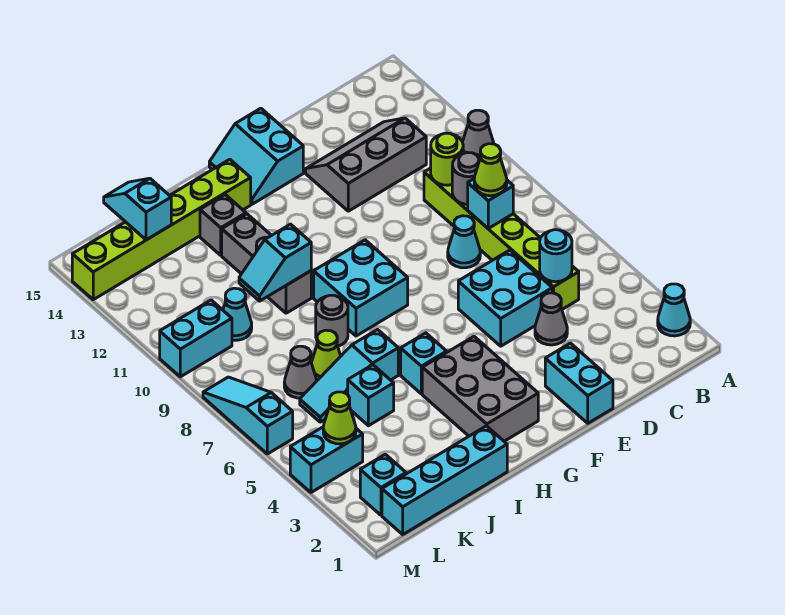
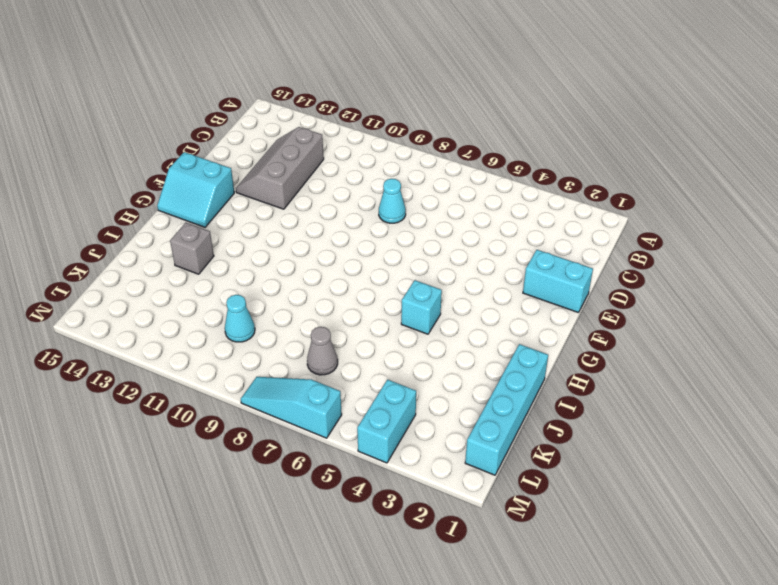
none -> cyan cone A2 level 1
none -> grey cone A11 level 1
none -> lime brick C5:C10 level 1
none -> grey cone D4 level 1

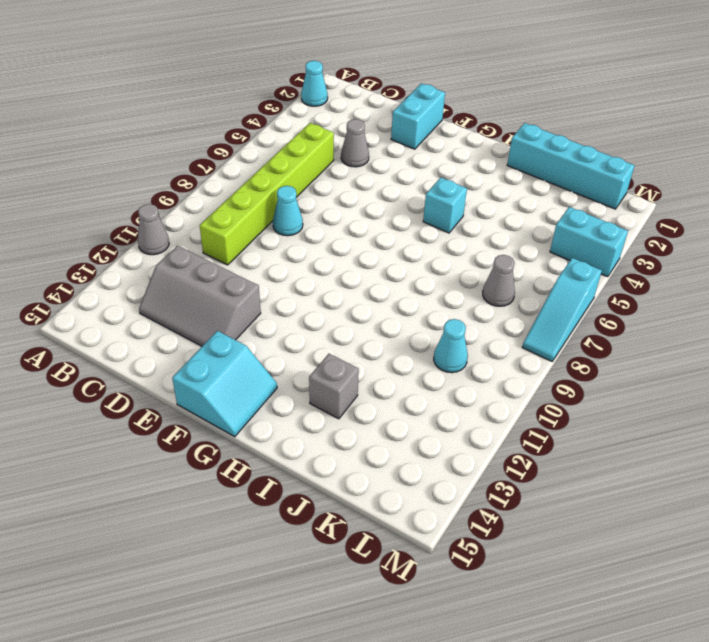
none -> cyan brick D5:E6 level 1
none -> grey brick G2:H4 level 1
none -> cyan brick G8:H9 level 1
none -> lime brick H14:M14 level 1

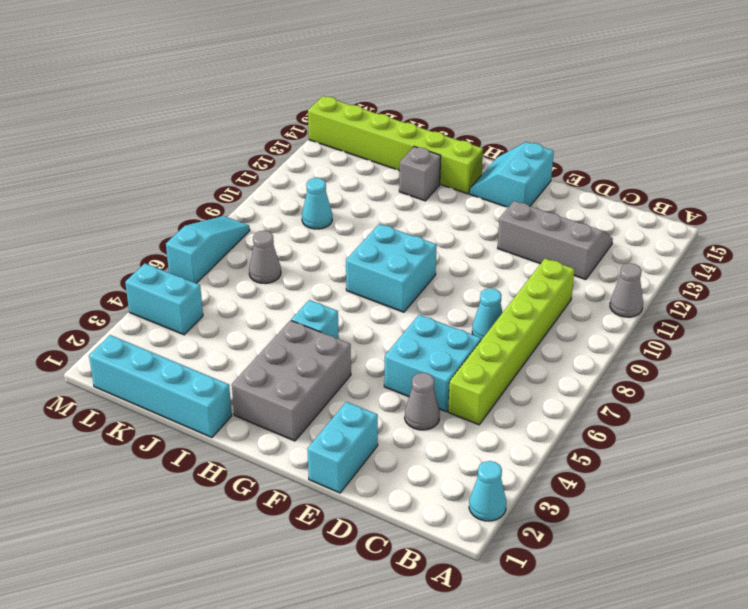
none -> cyan slope I6:K6 level 1 top I
none -> grey round brick I8 level 1
none -> grey brick I10:I12 level 1
none -> cyan brick J5 level 1

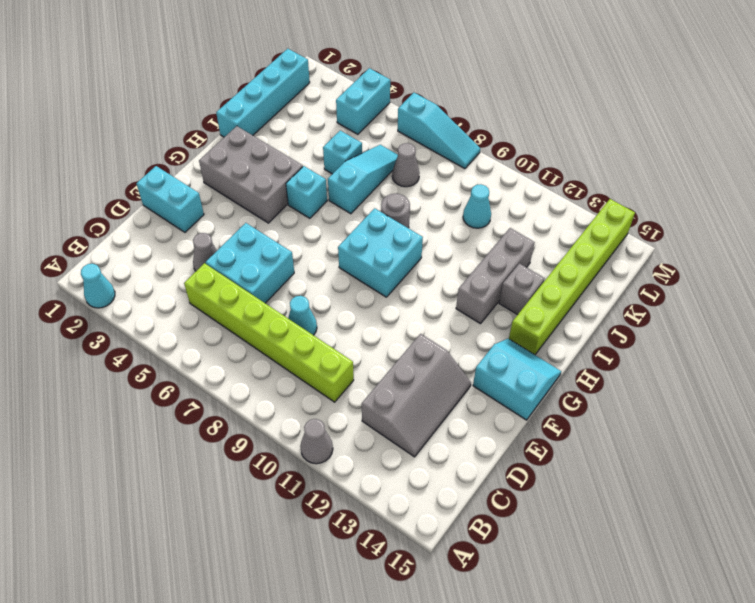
grey brick H12:J12 level 1 -> grey brick I10:I12 level 1
none -> lime cone J7 level 1
none -> cyan brick L2 level 1
none -> cyan brick L10:M10 level 1
none -> cyan round brick C5 level 2

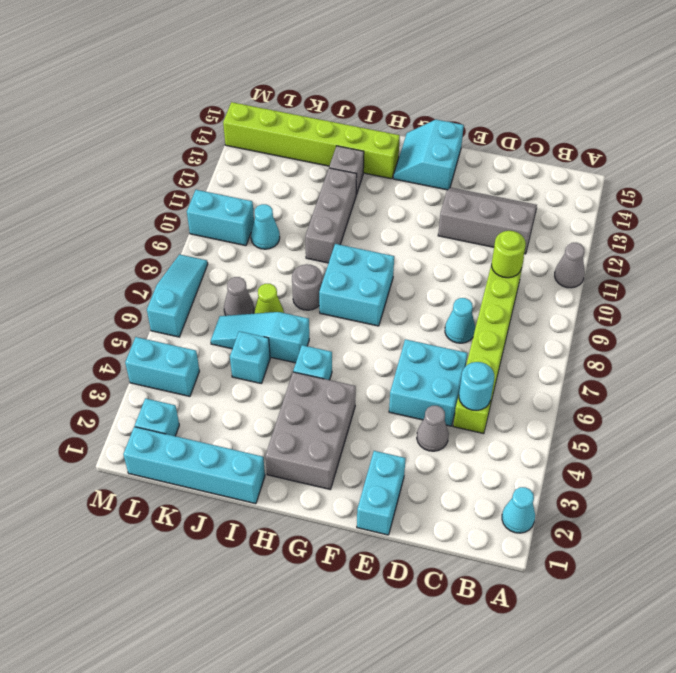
none -> cyan brick C8 level 2
none -> grey round brick C9 level 2
none -> cyan slope I10:J10 level 2 top I
none -> cyan slope K14:K15 level 2 top 14

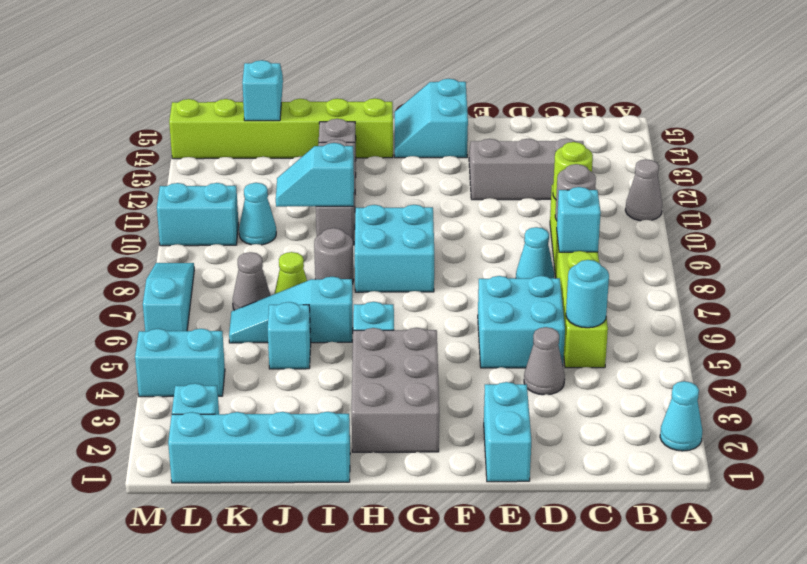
none -> lime cone L4 level 2
none -> lime cone C8 level 3

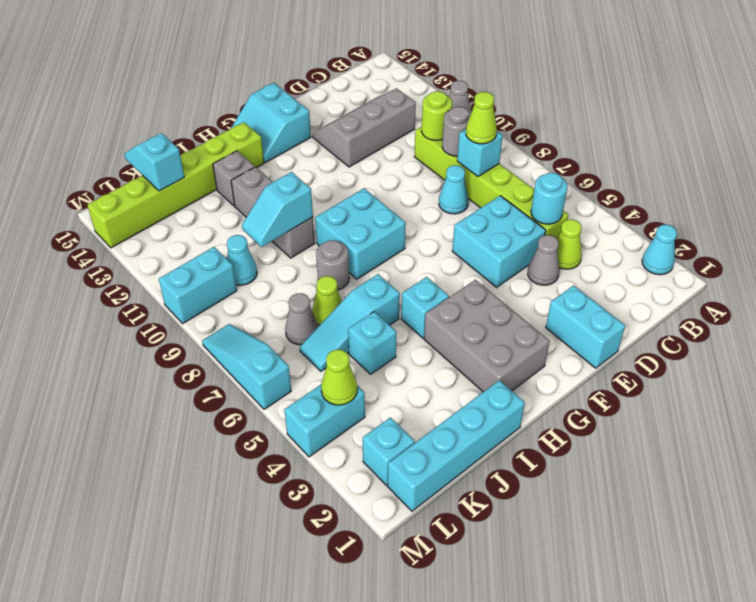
lime cone C4 level 1 -> none

